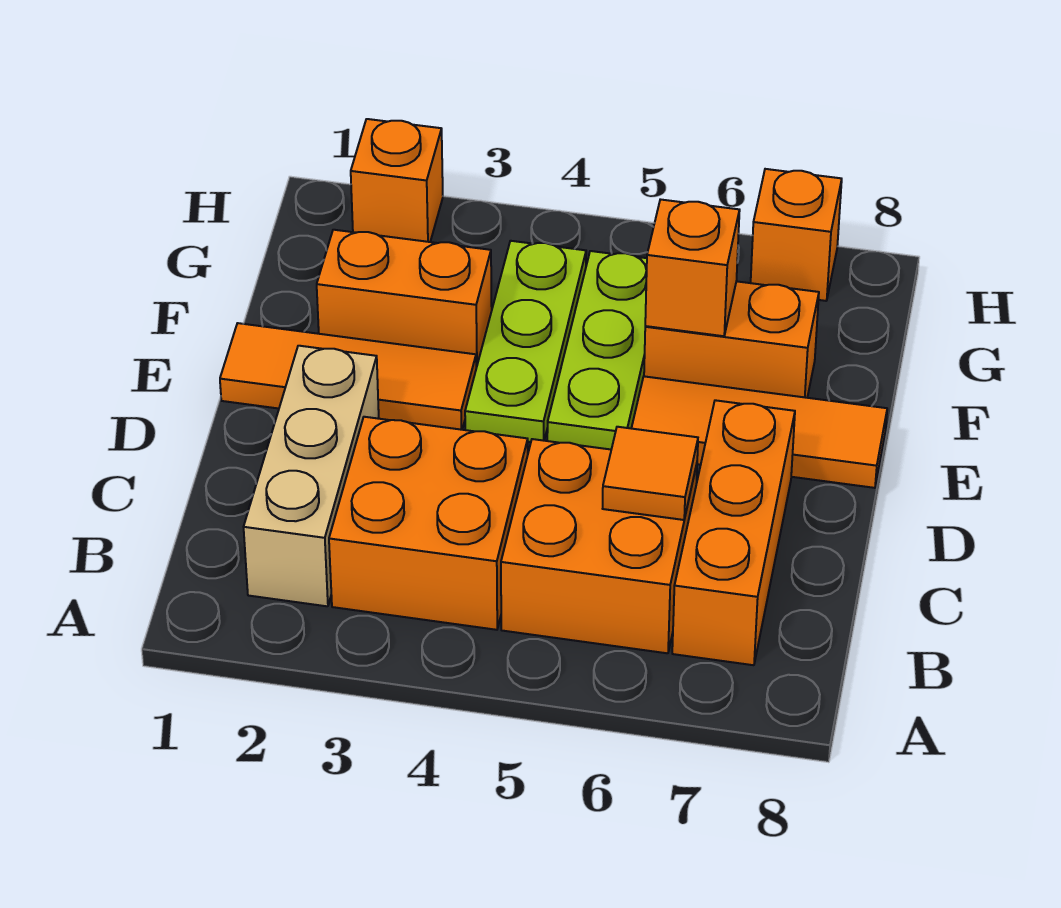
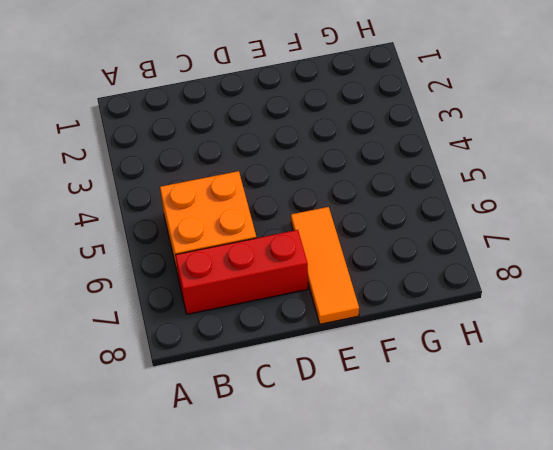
red brick B7:D7 level 1 -> orange brick B7:D7 level 1
none -> tan brick B2:D2 level 1
none -> orange brick B3:C4 level 1
none -> orange tile E1:E3 level 1

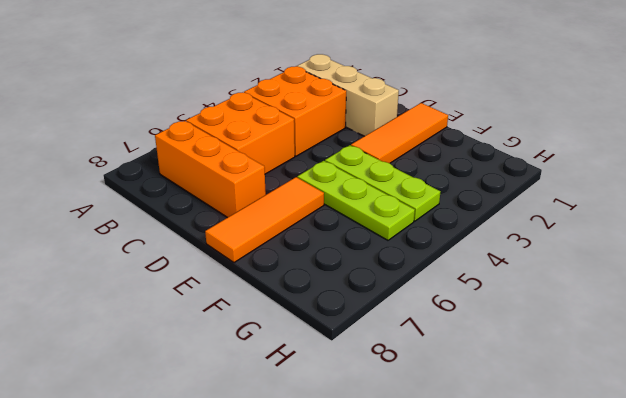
none -> orange brick F2:F3 level 1
none -> orange brick F6:F7 level 1
none -> orange brick H2 level 1

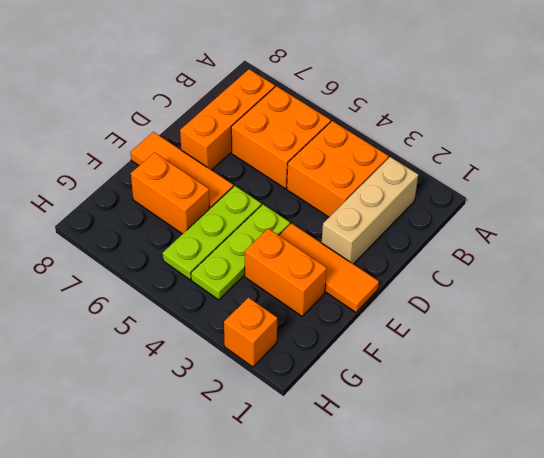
none -> orange brick H7 level 1
none -> orange tile C6 level 2
none -> orange brick F6 level 2

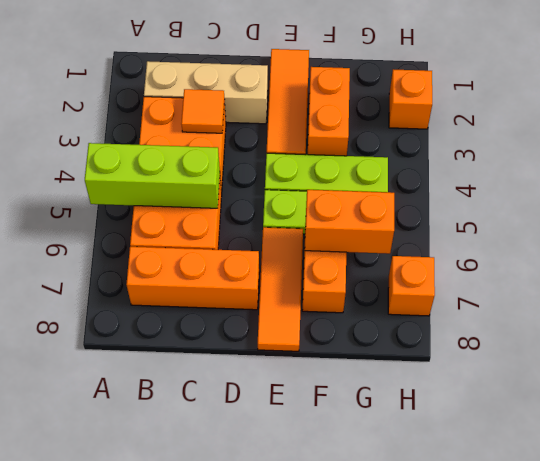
lime brick A5:C5 level 2 -> none
orange tile C3 level 2 -> orange tile C6 level 2
orange brick F6:G6 level 2 -> orange brick F6 level 2

